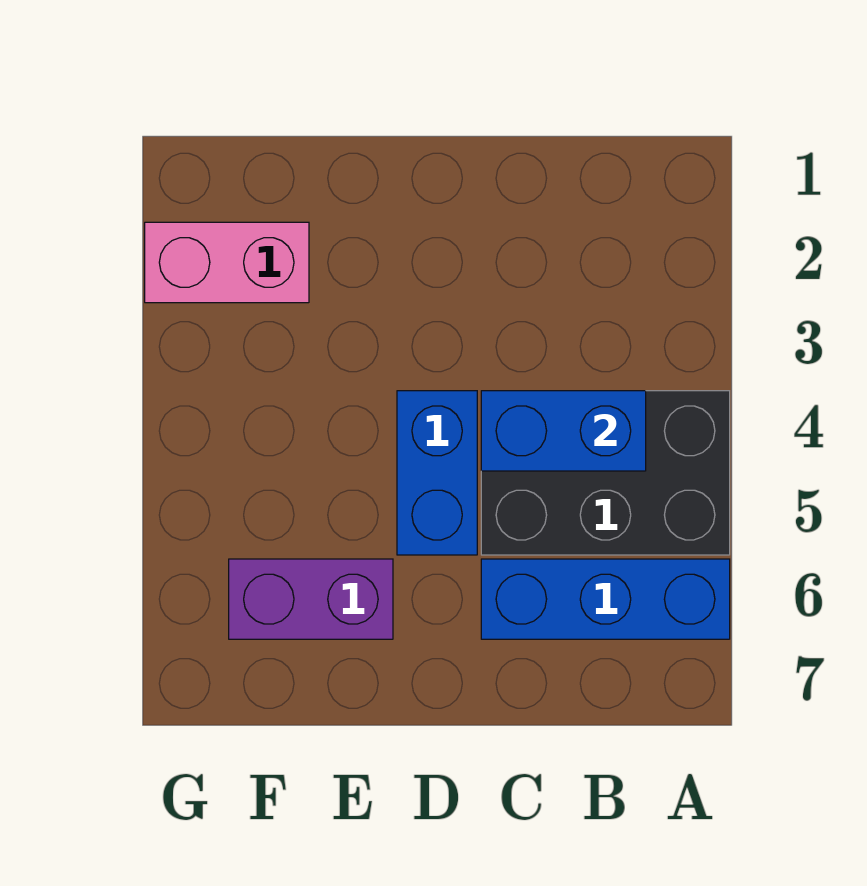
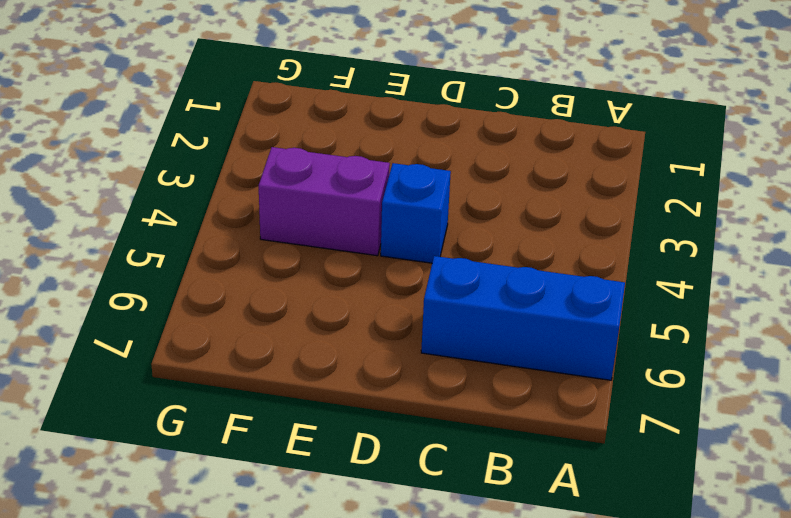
blue brick D4 level 1 -> blue brick D4:D5 level 1
purple brick E4:F4 level 1 -> purple brick E6:F6 level 1
none -> black brick A4:C5 level 1
none -> pink brick F2:G2 level 1

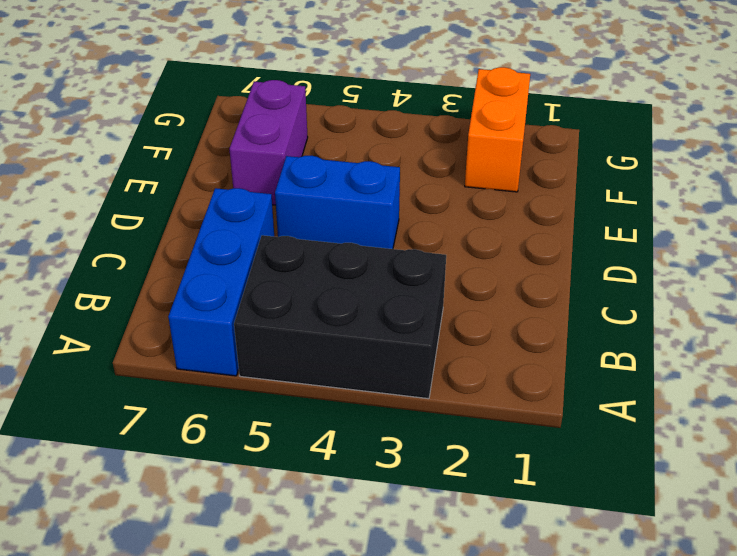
black brick A3:B5 level 1 -> black brick A4:C5 level 1
orange brick F2:G2 level 1 -> pink brick F2:G2 level 1
none -> blue brick B4:C4 level 2

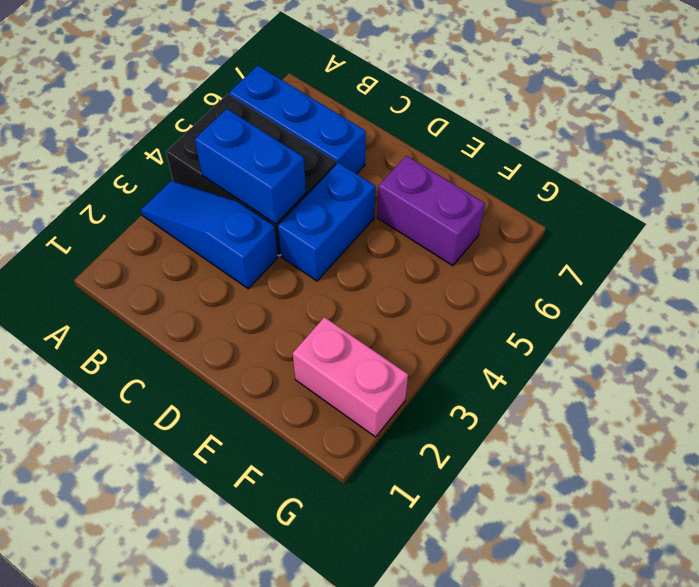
blue slope A3:C3 level 1 top C -> none

